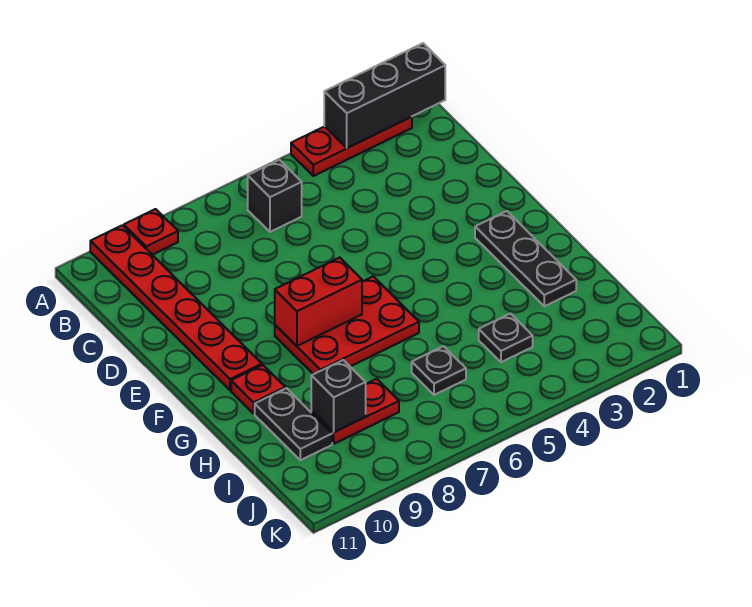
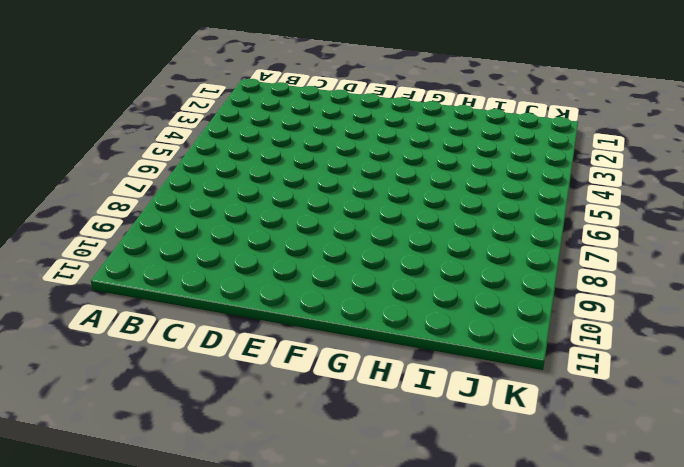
none -> red plate A2:A4 level 1
none -> red plate A9 level 1
none -> red plate A10:F10 level 1

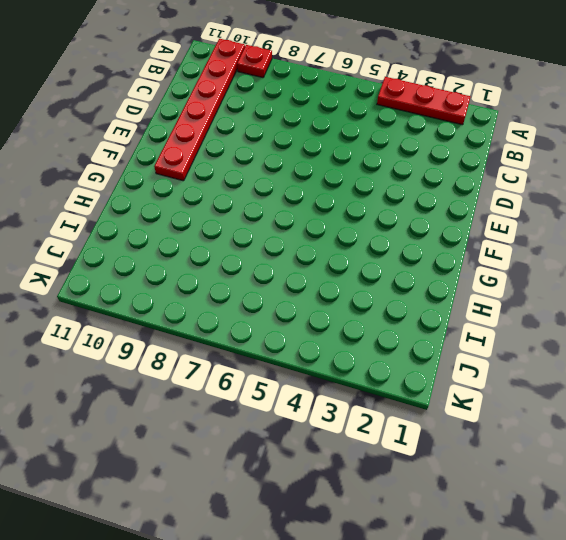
none -> black brick B6 level 1
none -> black plate F2:H2 level 1
none -> red plate F6:G8 level 1

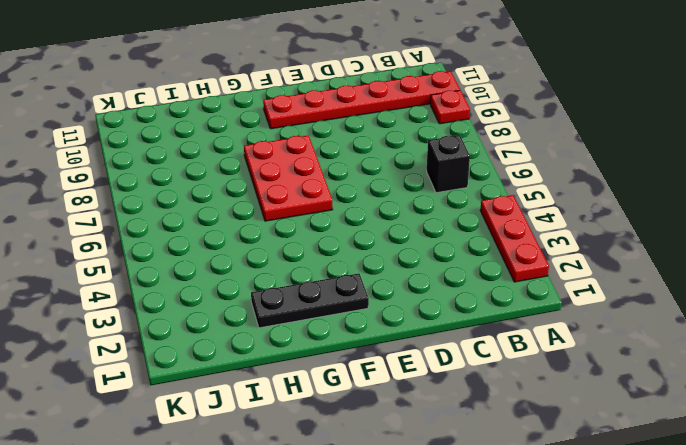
none -> red plate G10 level 1
none -> black plate H10:I10 level 1
none -> black plate I4 level 1

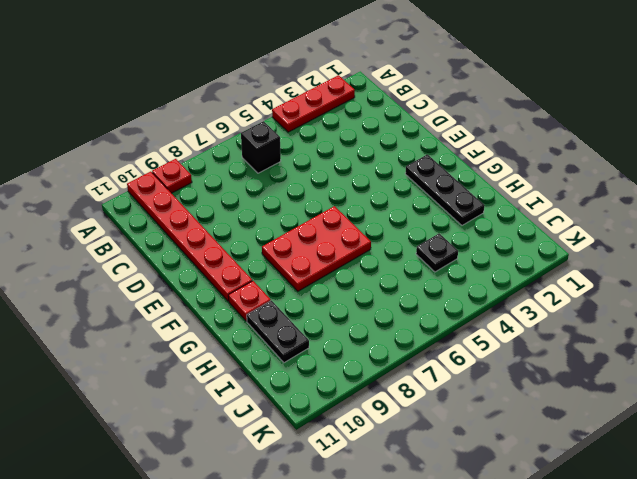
none -> black plate I6 level 1
none -> red plate I8:I9 level 1
none -> black brick A1:A3 level 2

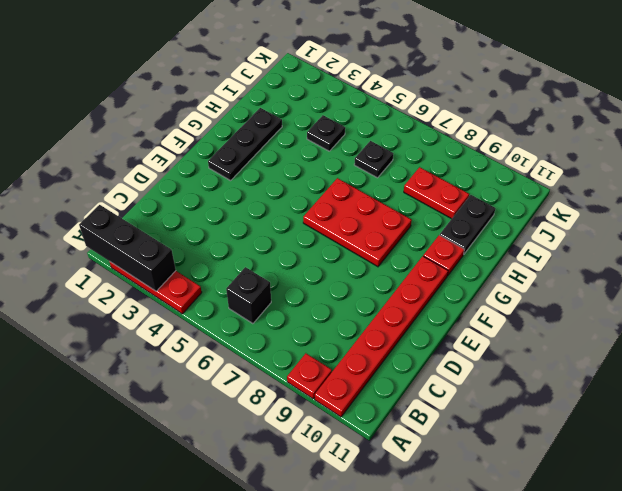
none -> red brick F7:F8 level 2
none -> black brick I9 level 2

